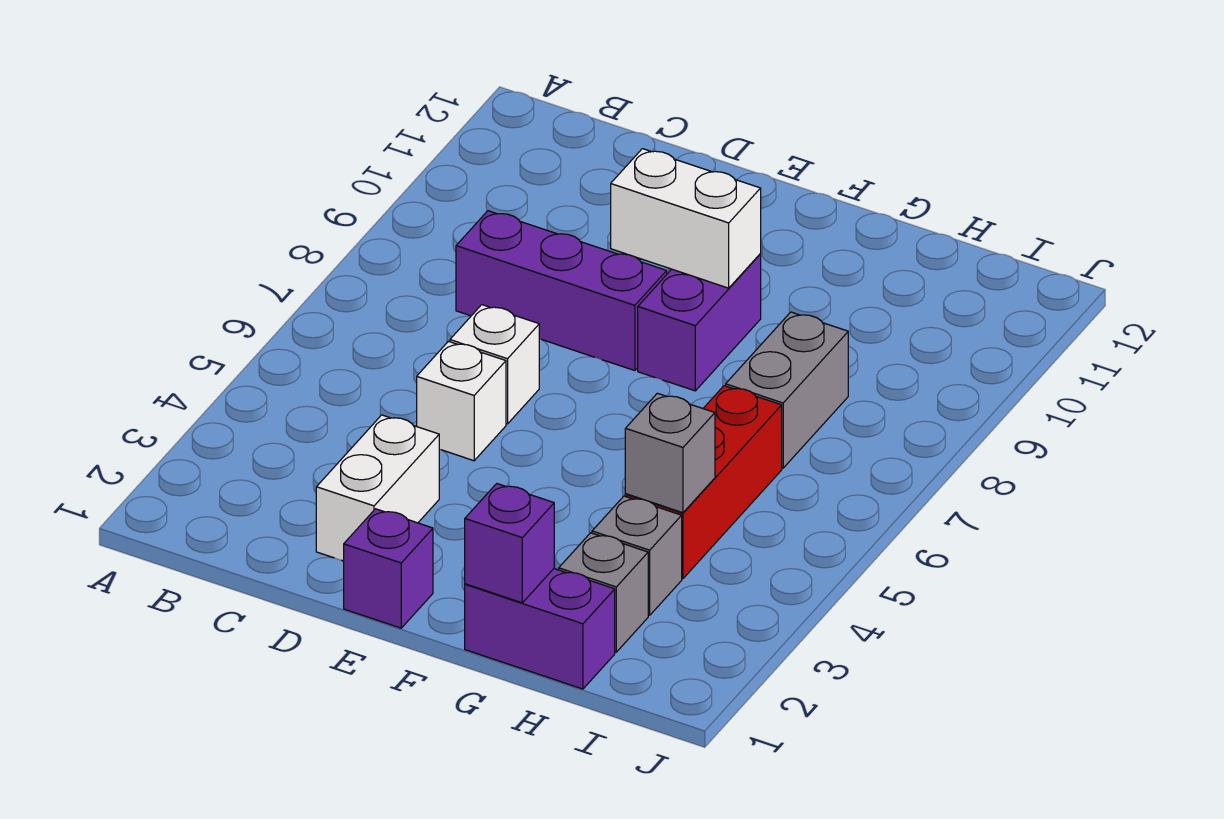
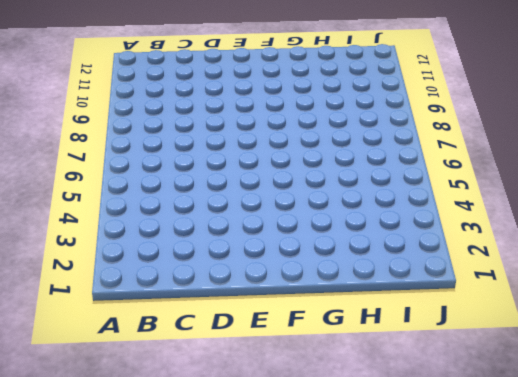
none -> purple brick C8:E8 level 1
none -> white brick D2:D3 level 1
none -> white brick D5 level 1

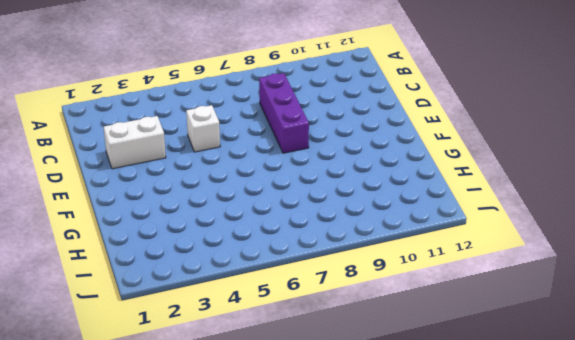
none -> white brick D6 level 1
none -> purple brick E1 level 1
none -> purple brick F8:F9 level 1

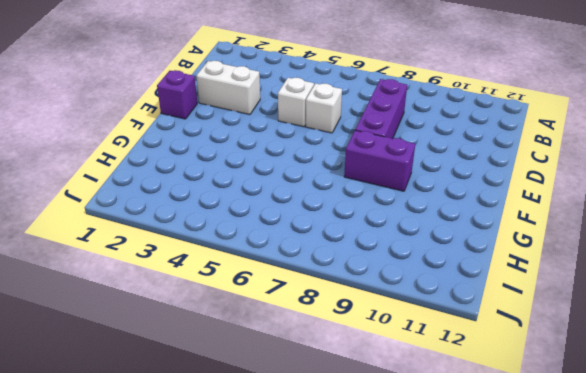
none -> purple brick G1:H1 level 1
none -> grey brick H2 level 1
none -> grey brick H3 level 1

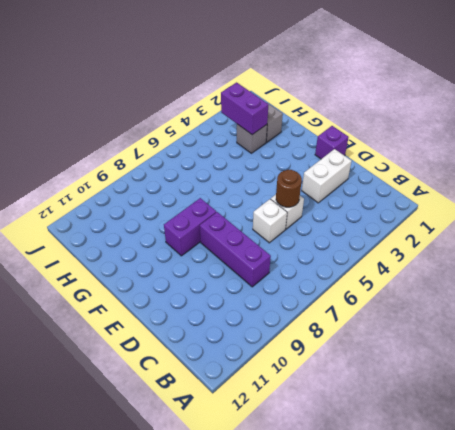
brown round brick D5 level 2 -> none
purple brick H3:I3 level 2 -> purple brick G1:H1 level 1
none -> red brick H4:H6 level 1
none -> grey brick H7:H8 level 1
none -> white brick E9:F9 level 2

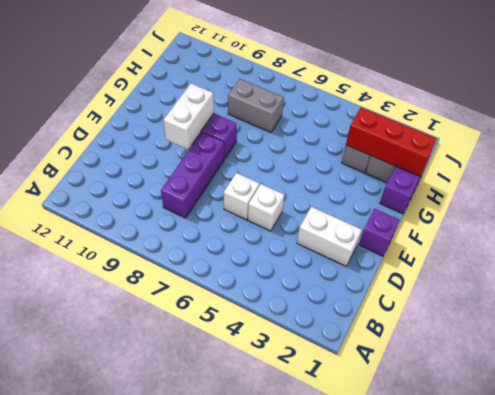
red brick H1:H3 level 2 -> red brick H4:H6 level 1
none -> purple brick G1 level 2
none -> grey brick H4 level 2

